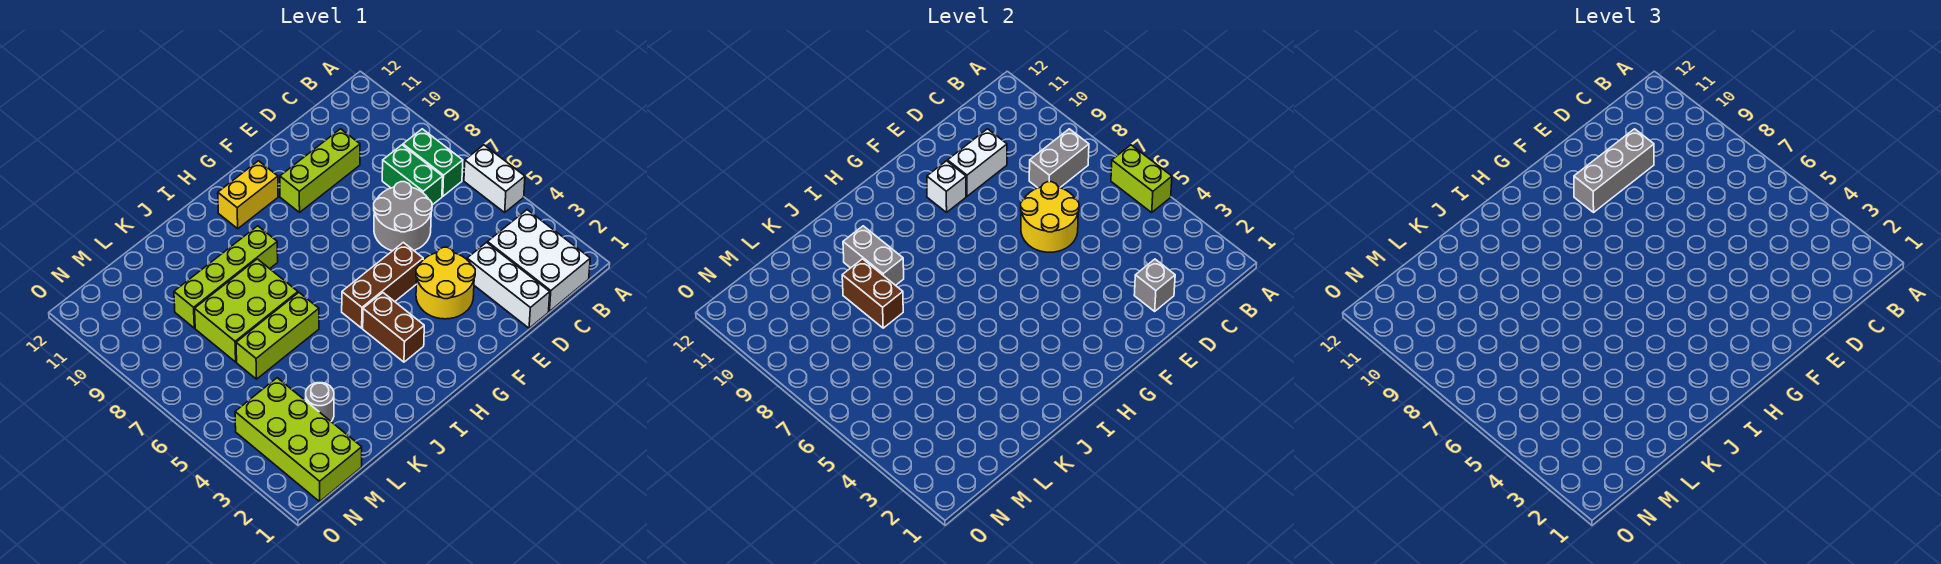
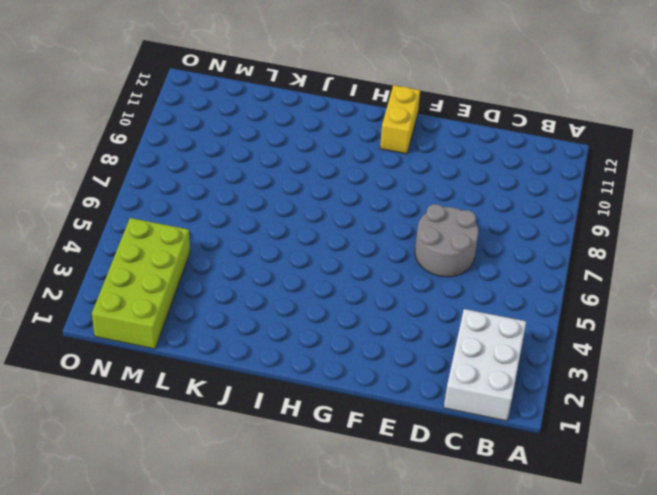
yellow brick G11:G12 level 1 -> yellow brick G11:H11 level 1
none -> white brick A5:A6 level 1
none -> green brick B7:B8 level 1
none -> green brick C7:C8 level 1

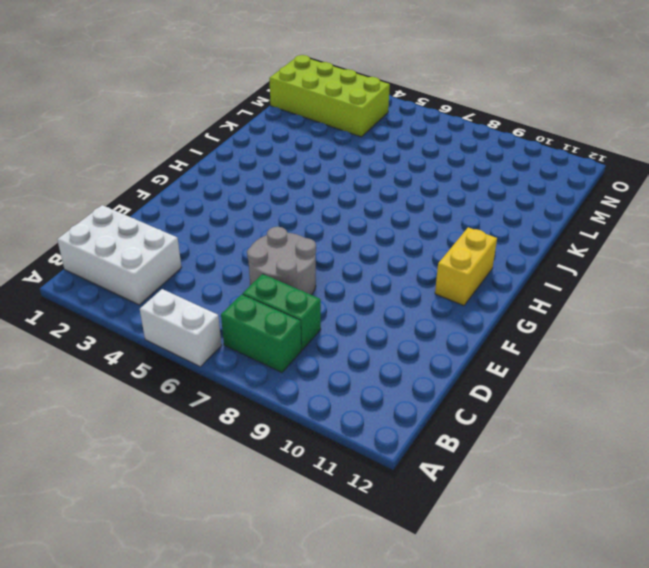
none -> white brick D1:D3 level 1
none -> lime brick D10:F10 level 1
none -> yellow round brick E3:F4 level 1

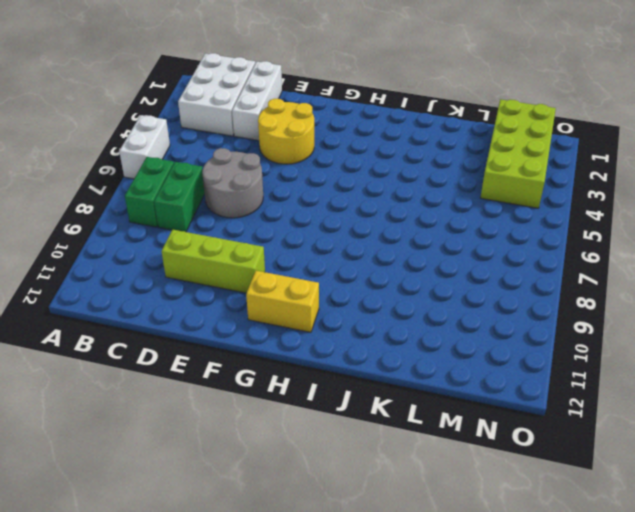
none -> brown brick F5:H5 level 1
none -> brown brick H3:H4 level 1
none -> lime brick I9:L9 level 1

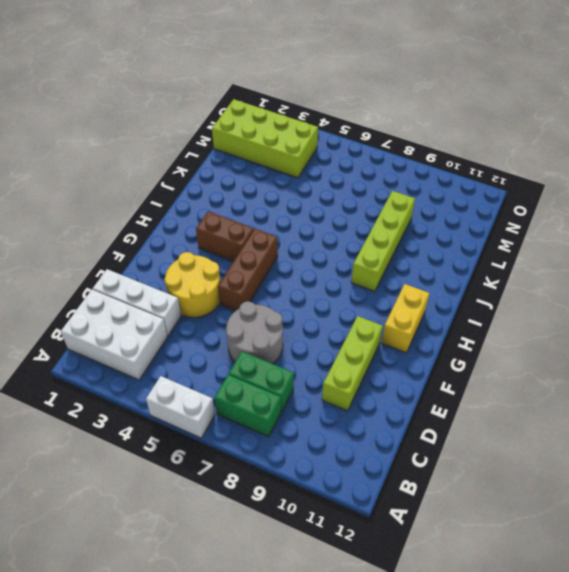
none -> lime brick J6:L6 level 1
none -> lime brick J7:L8 level 1
none -> grey round brick L3 level 1

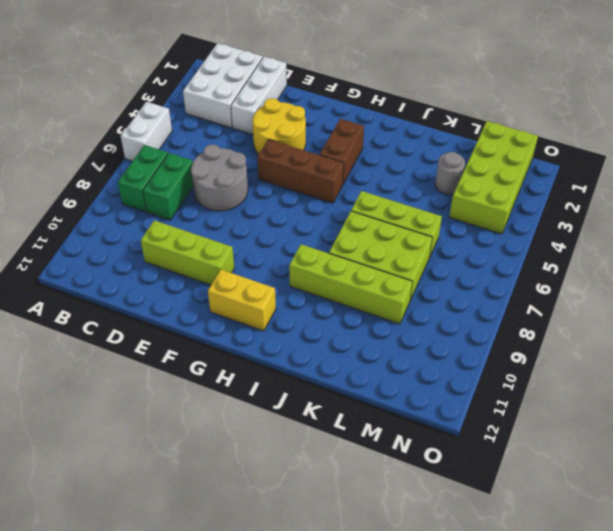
none -> lime brick A5:A6 level 2
none -> grey brick B8:C8 level 2
none -> grey brick D2 level 2

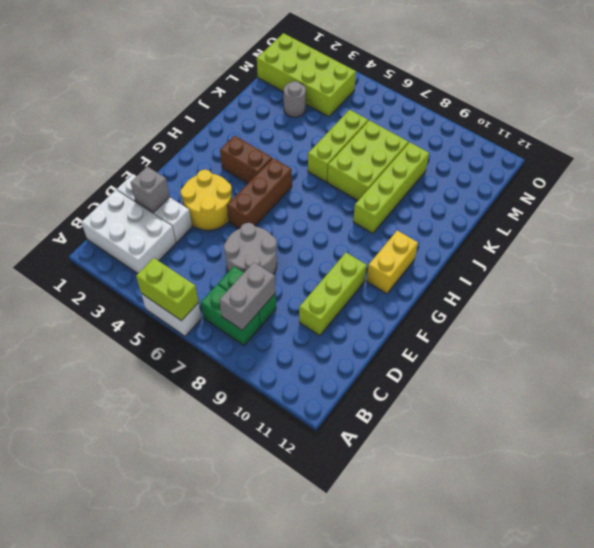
none -> yellow round brick D6:E7 level 2
none -> white brick D10:E10 level 2
none -> white brick F10 level 2

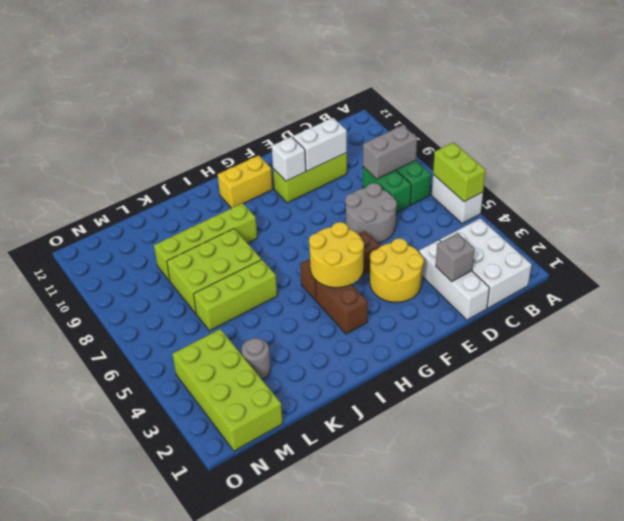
yellow round brick G4:H5 level 2 -> yellow round brick D6:E7 level 2
none -> grey brick J9:J10 level 2
none -> brown brick K8:K9 level 2
none -> grey brick D10:F10 level 3

